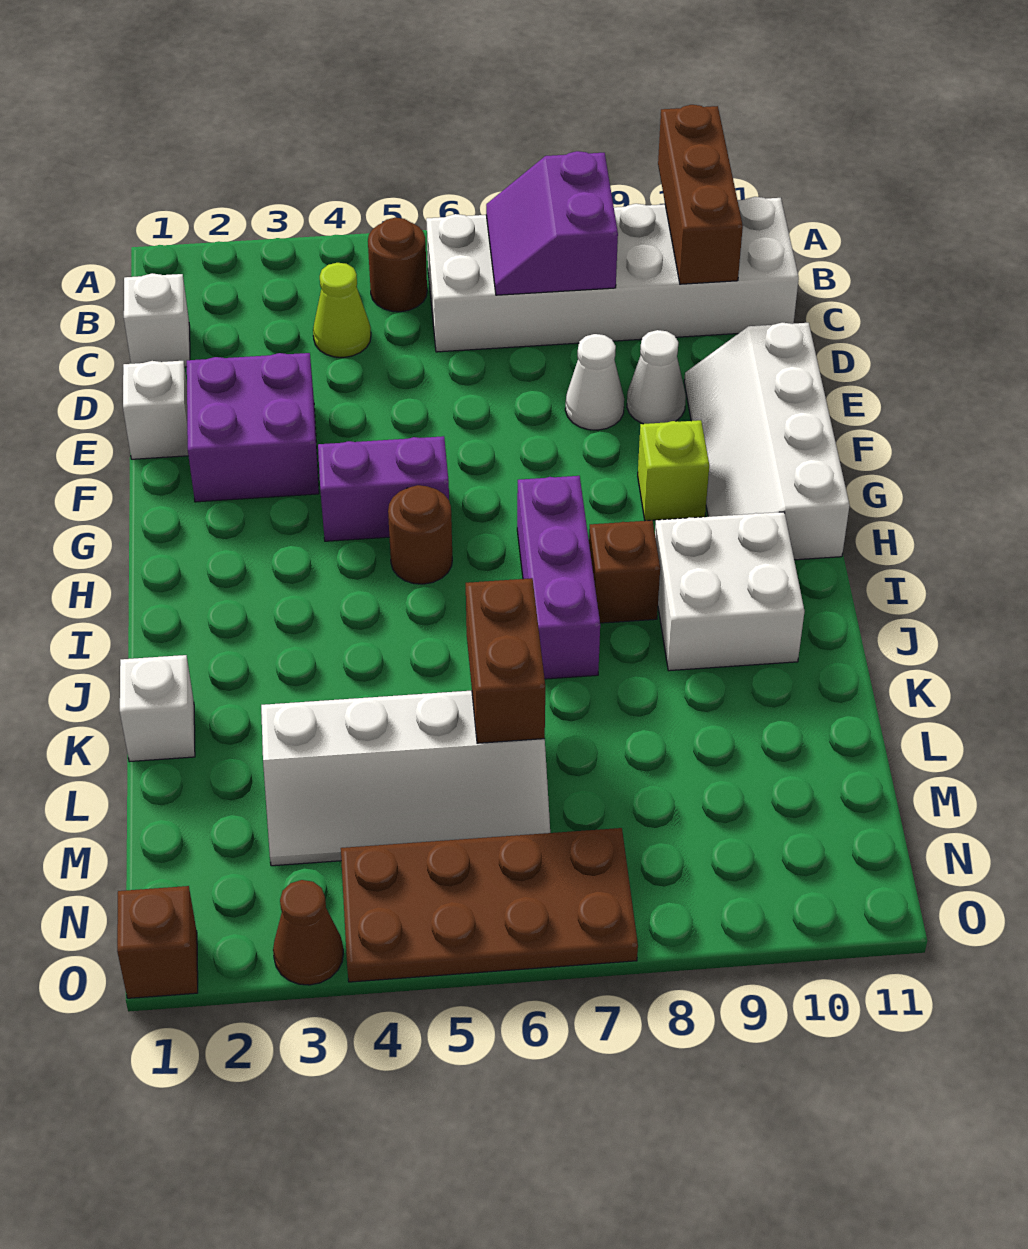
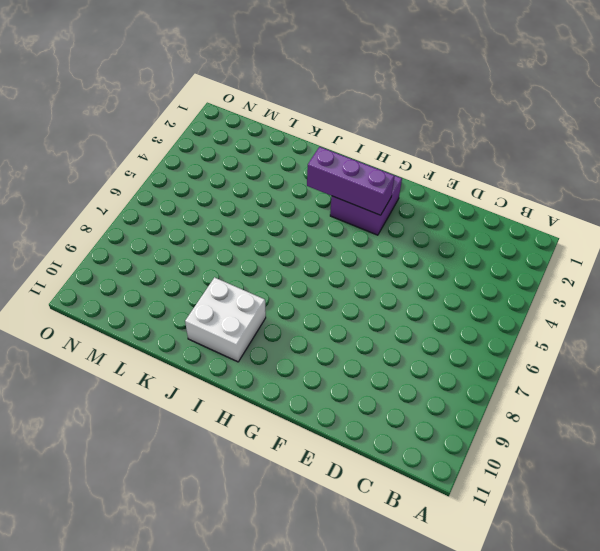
purple brick G2:H3 level 1 -> purple brick E2:F3 level 1
purple brick G3:I3 level 2 -> purple brick H7:J7 level 1
none -> brown round brick B5 level 1
none -> white brick B6:C11 level 1
none -> white brick C1 level 1

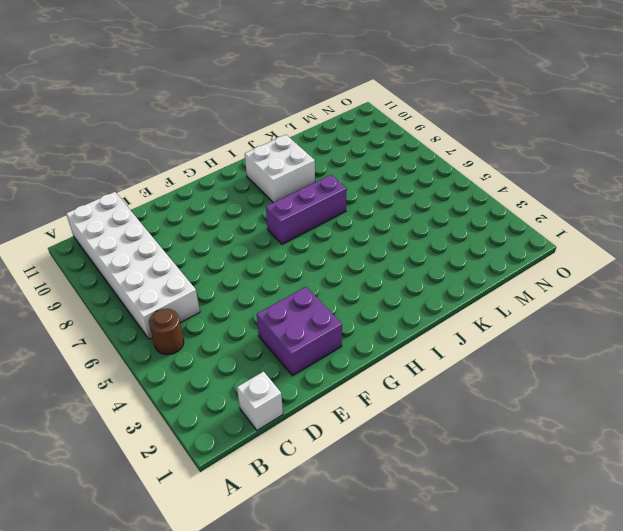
none -> lime cone C4 level 1
none -> white brick E1 level 1
none -> white cone E8 level 1

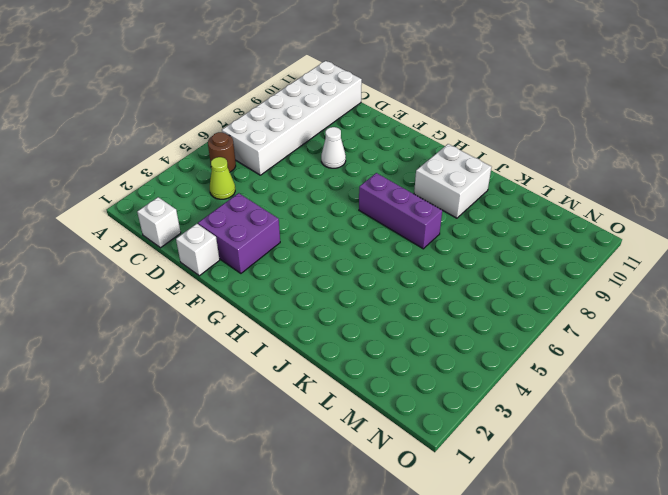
none -> white cone E9 level 1
none -> white slope E10:H11 level 1 top 11
none -> purple brick G4:G5 level 1

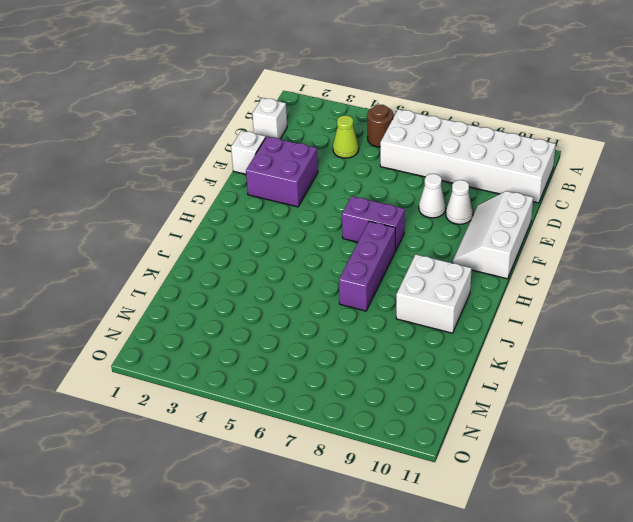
white slope E10:G11 level 1 top 11 -> white slope E10:H11 level 1 top 11
purple brick G6:G7 level 1 -> purple brick G4:G5 level 1
none -> lime brick G9 level 1
none -> brown round brick H5 level 1
none -> brown brick I8 level 1

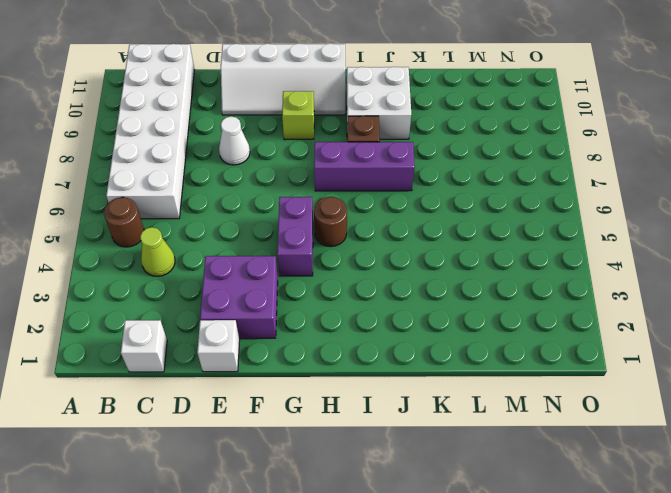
none -> white cone E9 level 1
none -> white brick K1 level 1
none -> white slope L3:M6 level 1 top L

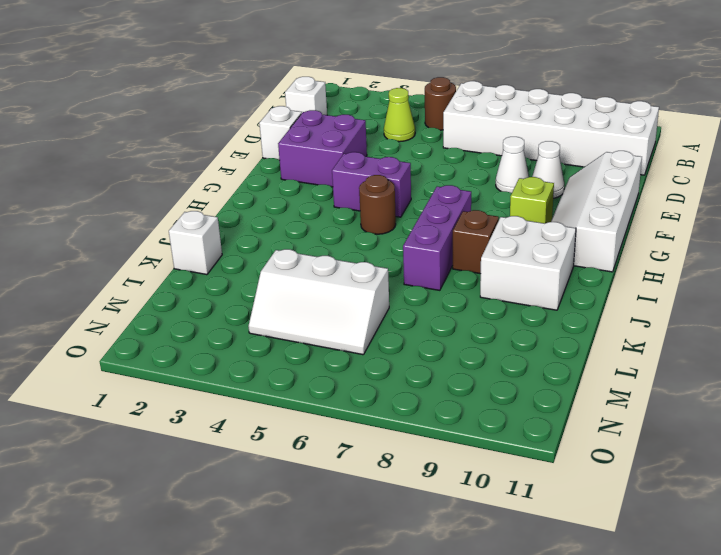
white slope L4:M6 level 1 top L -> white slope L3:M6 level 1 top L
none -> brown plate N4:O7 level 1
none -> brown brick O1 level 1
none -> brown cone O3 level 1

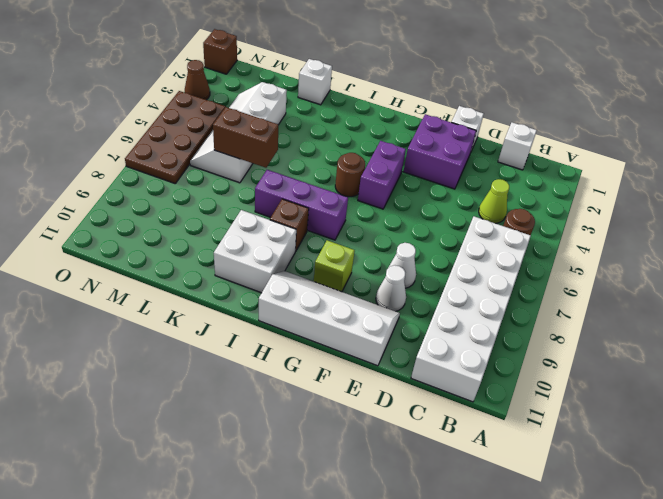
none -> brown brick A10:C10 level 2
none -> purple slope B7:C8 level 2 top 8

